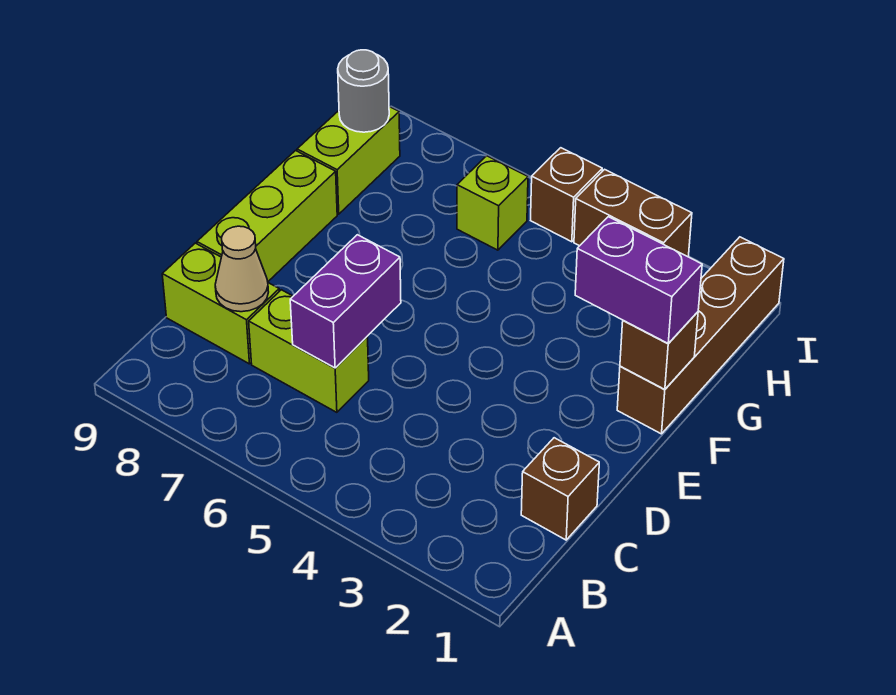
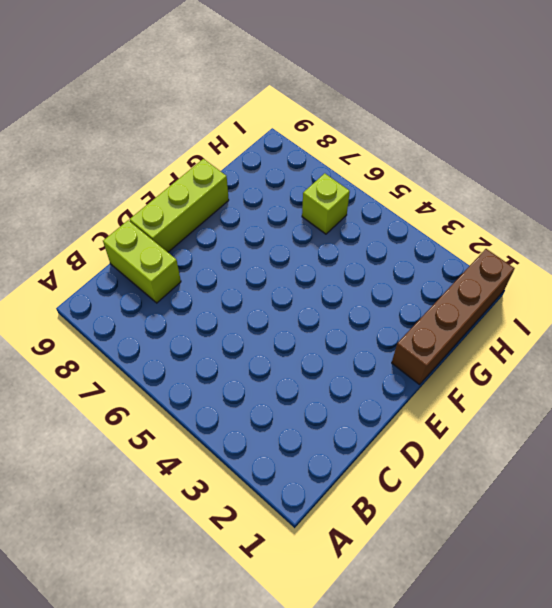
none -> brown brick C1 level 1
none -> lime brick C6:C7 level 1
none -> lime brick G9:H9 level 1

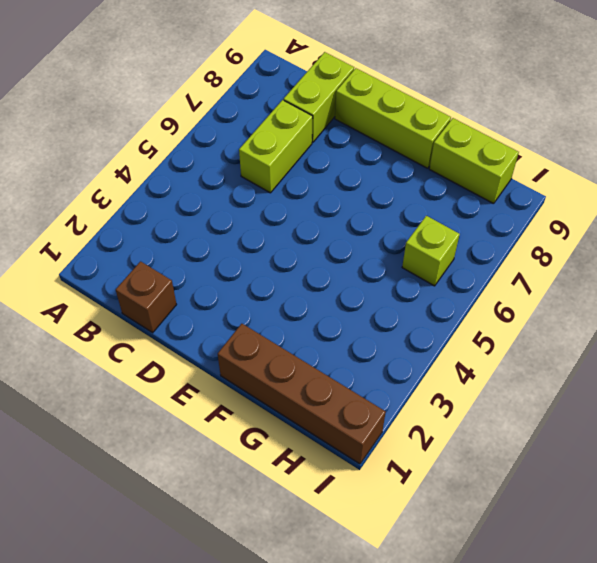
none -> brown brick I3:I4 level 1
none -> brown brick I5 level 1
none -> purple brick C6:D6 level 2

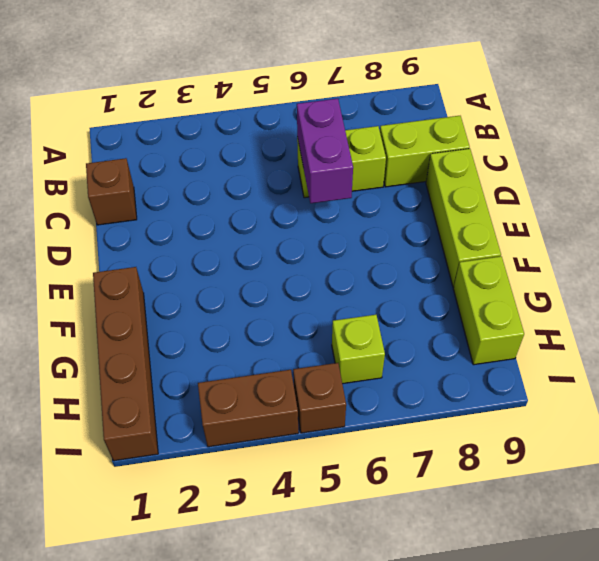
none -> tan cone C8 level 2
none -> brown brick F1 level 2
none -> grey round brick H9 level 2

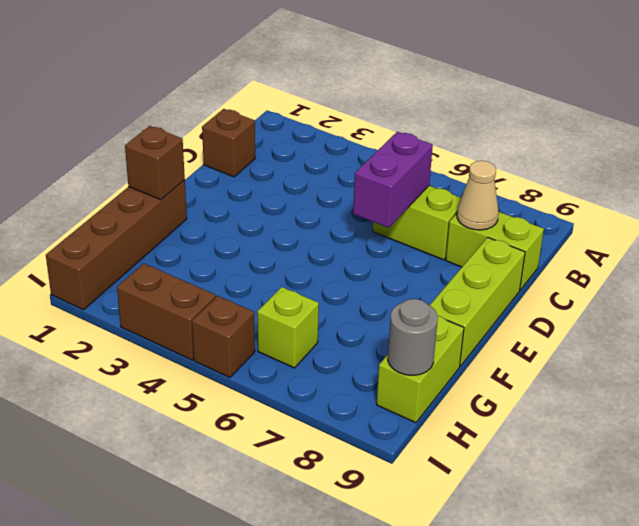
none -> purple brick F1:F2 level 3

